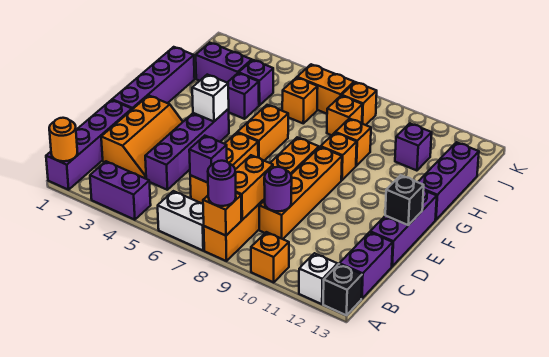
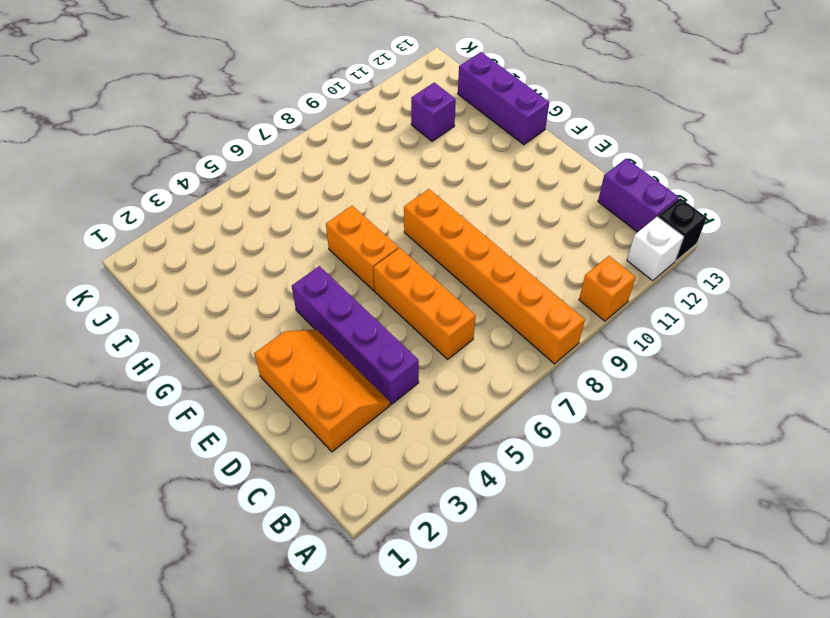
none -> purple brick A1:D1 level 1
none -> purple brick A3:A4 level 1
none -> white brick A6:A7 level 1
none -> orange brick C9:F9 level 1

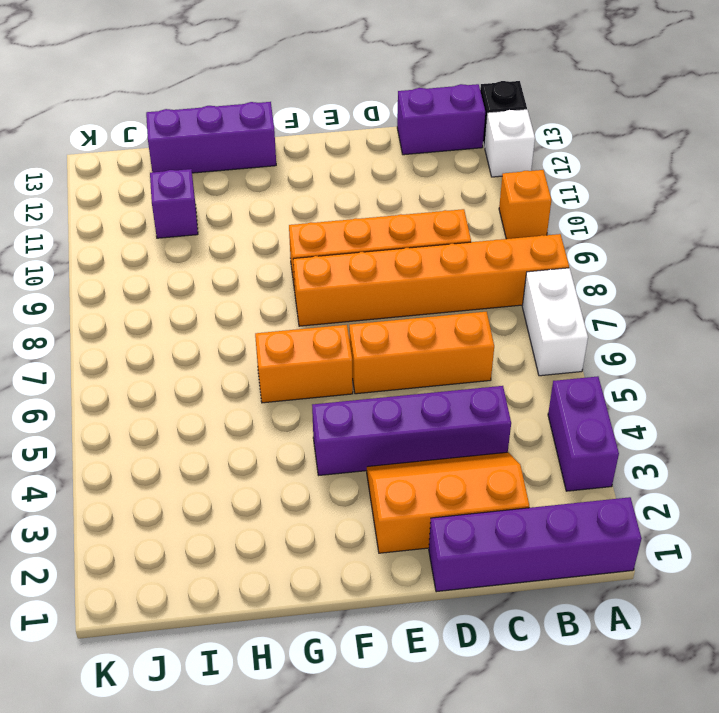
none -> purple brick D13:F13 level 1
none -> purple brick E1:H1 level 1
none -> orange brick G9 level 1
none -> purple brick H4 level 1

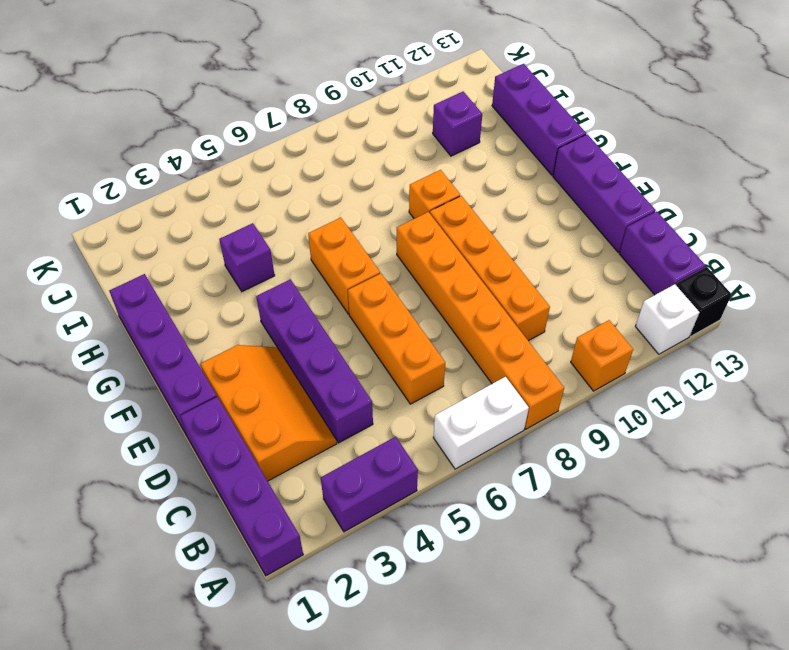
none -> orange brick H9 level 1
none -> purple brick I2:I3 level 1
none -> purple brick I4 level 1
none -> orange brick I6 level 1

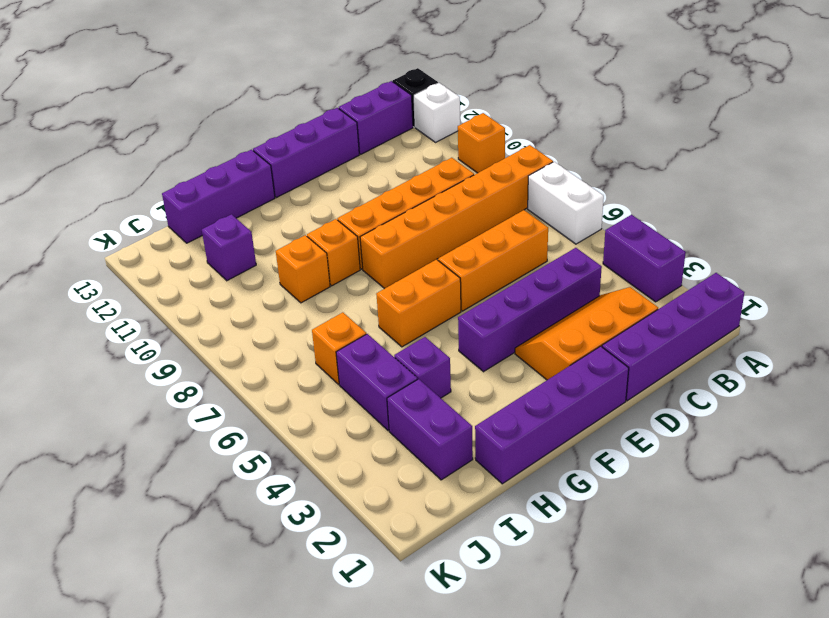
purple brick I4:I5 level 1 -> purple brick I4 level 1
none -> orange brick I8 level 1
none -> orange brick J6:J7 level 1
none -> orange brick J8 level 1
none -> orange round brick A1 level 2

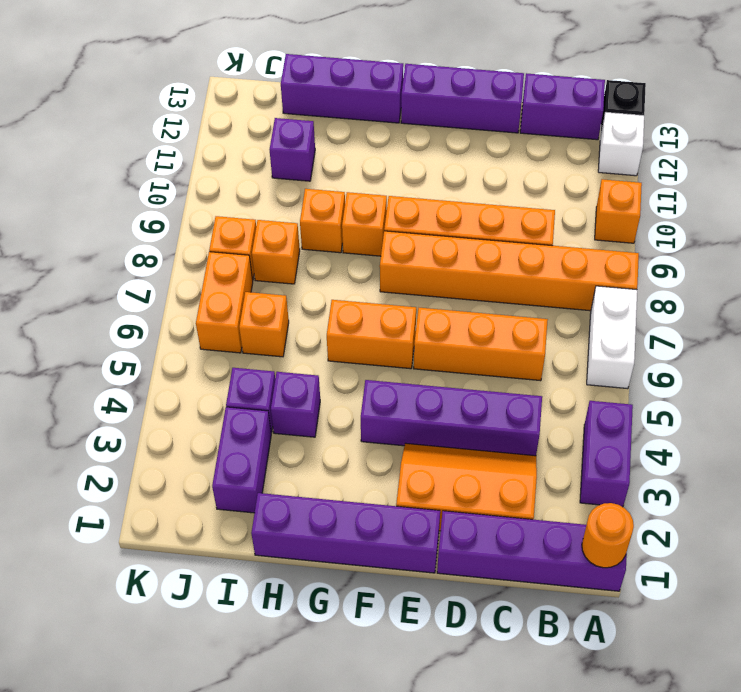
none -> orange brick A8 level 2
none -> orange brick B8:C8 level 2
none -> purple brick C6 level 2
none -> purple round brick C9 level 2

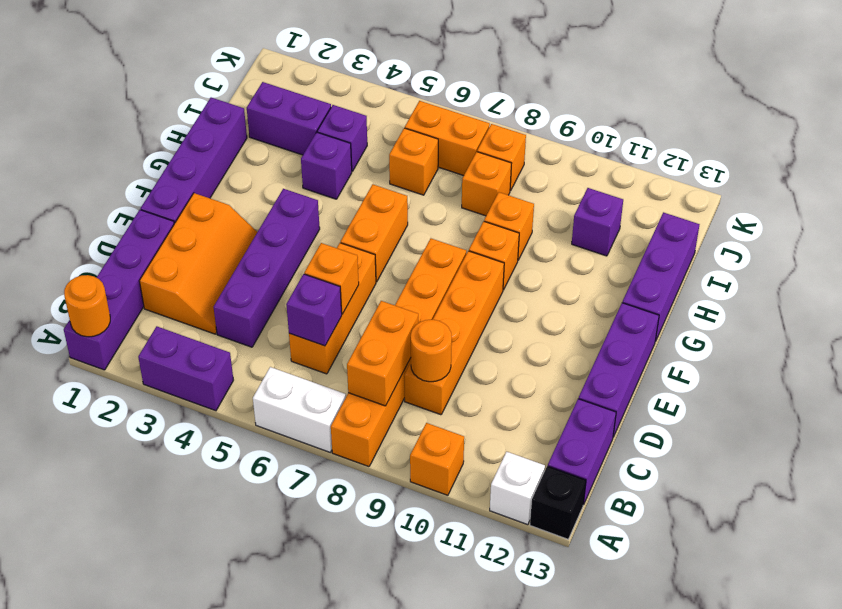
orange round brick C9 level 2 -> purple round brick C9 level 2
orange brick D6 level 2 -> orange brick A8 level 2
none -> black brick E13 level 2
none -> white brick F4 level 2
none -> purple round brick A8 level 3

